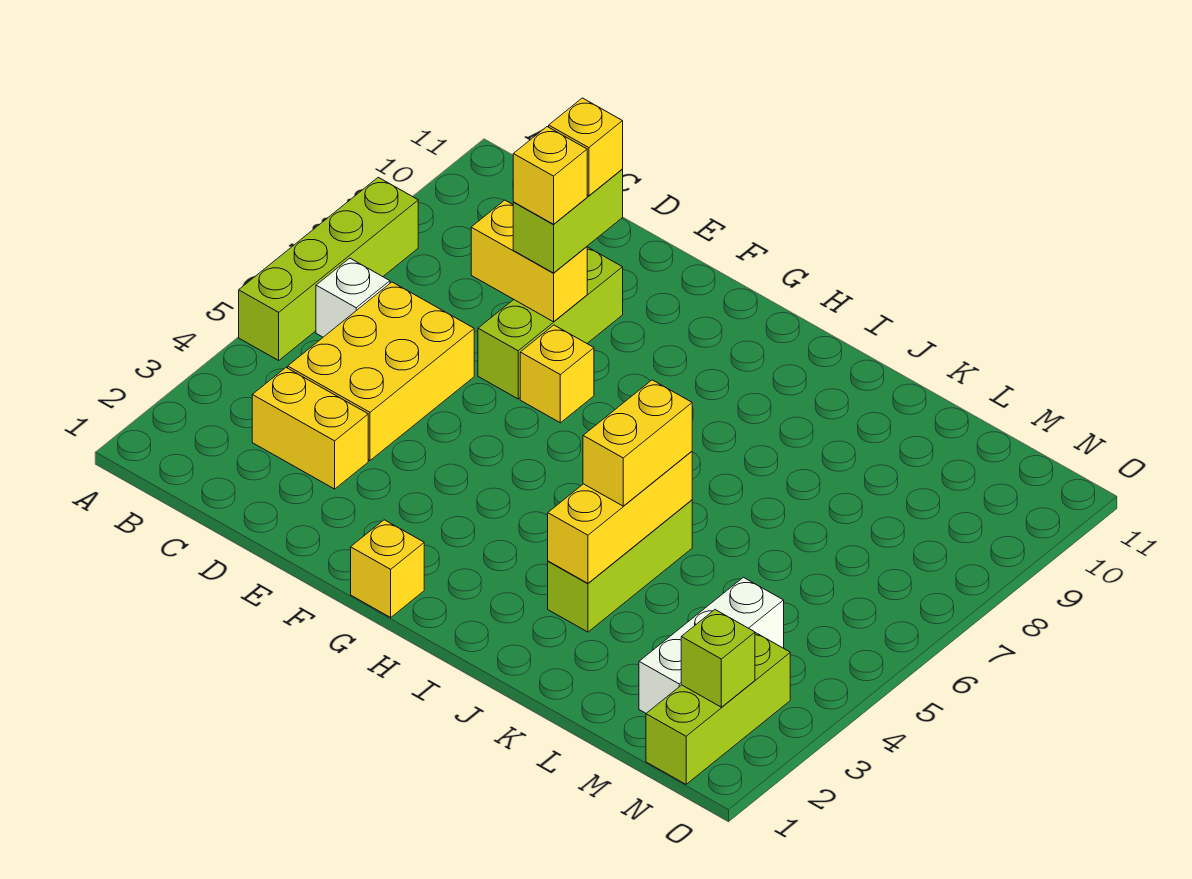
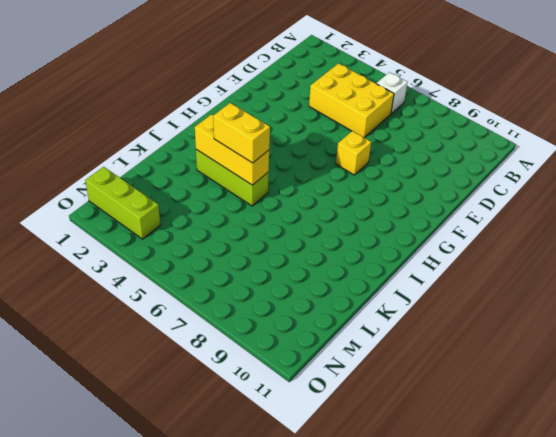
none -> lime brick A5:A8 level 1
none -> yellow brick C3:D3 level 1
none -> lime brick E7:E9 level 1

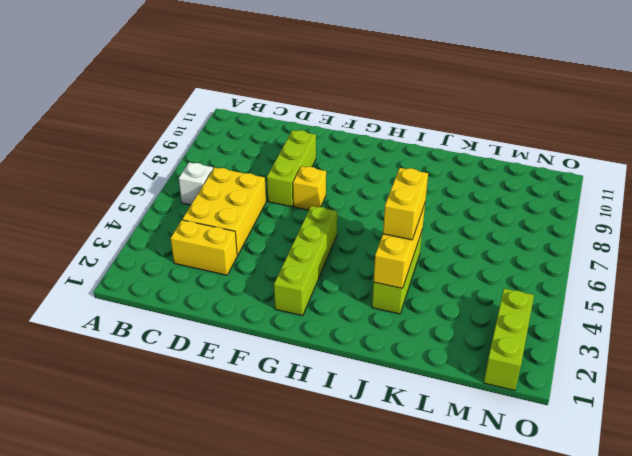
lime brick G2:G5 level 1 -> lime brick A5:A8 level 1
none -> yellow brick G1 level 1
none -> white brick M2:M4 level 1
none -> yellow brick D8:E8 level 2

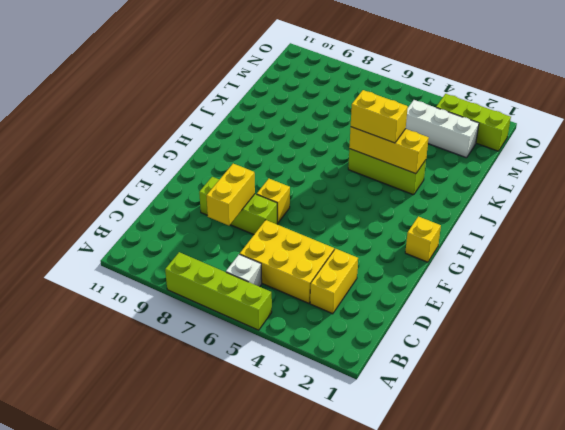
none -> lime brick N2 level 2
none -> lime brick E8:E9 level 3
none -> yellow brick E8 level 4

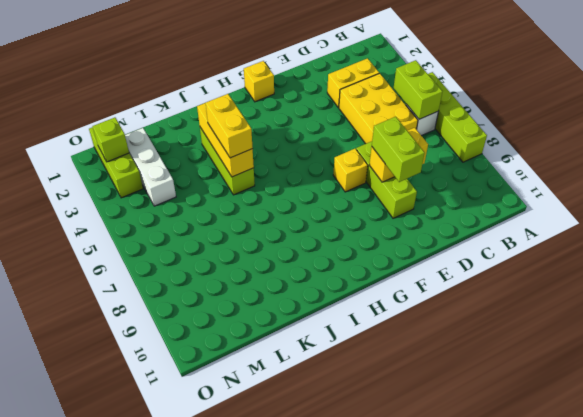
lime brick B5:B6 level 2 -> none
none -> yellow brick E8 level 4
none -> yellow brick E9 level 4

